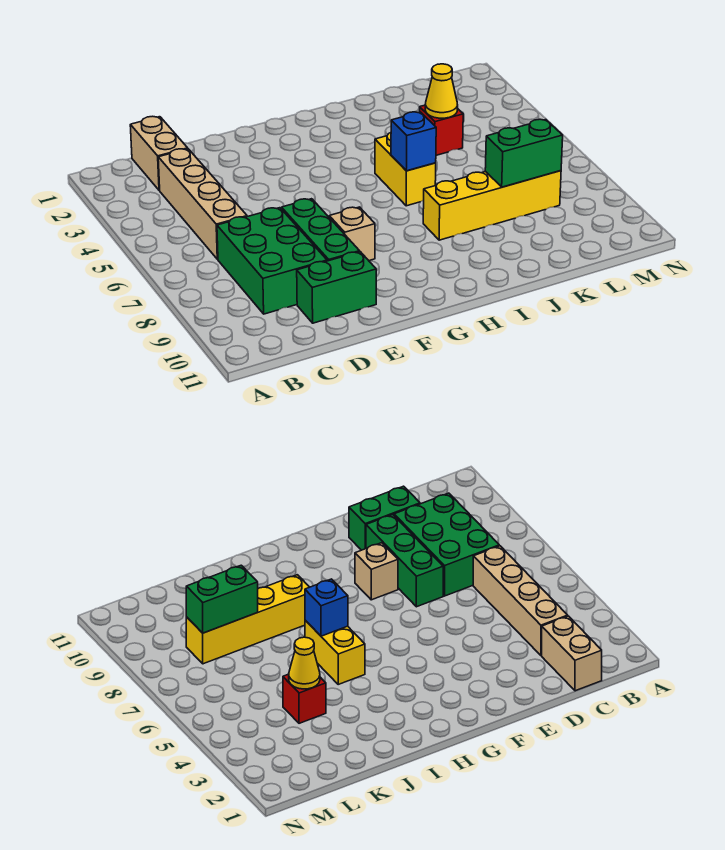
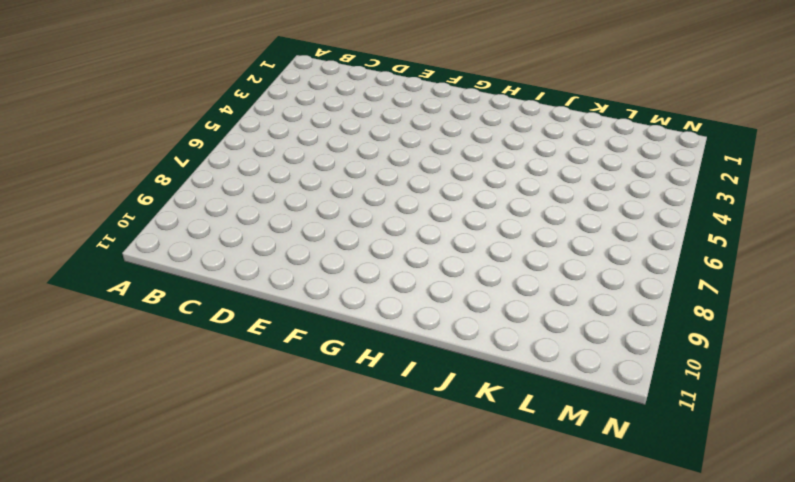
none -> tan brick C1:C2 level 1
none -> tan brick C3:C6 level 1
none -> green brick C7:D9 level 1

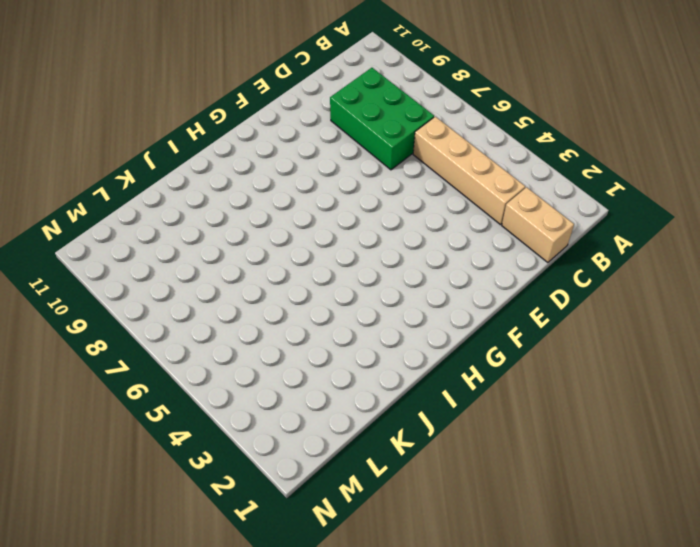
none -> green brick D10:E10 level 1
none -> green brick E7:E9 level 1
none -> tan brick F8 level 1

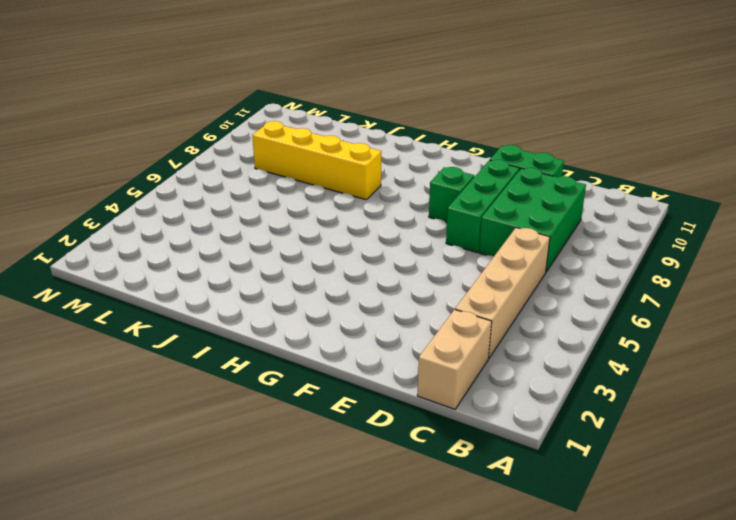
green brick F8 level 1 -> tan brick F8 level 1
none -> yellow brick I5:I6 level 1
none -> red brick K4 level 1
none -> blue brick I6 level 2

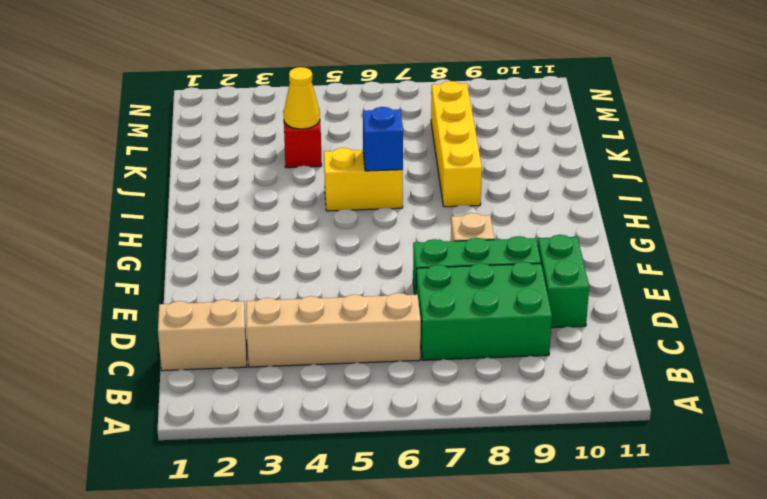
none -> green brick K8:L8 level 2

